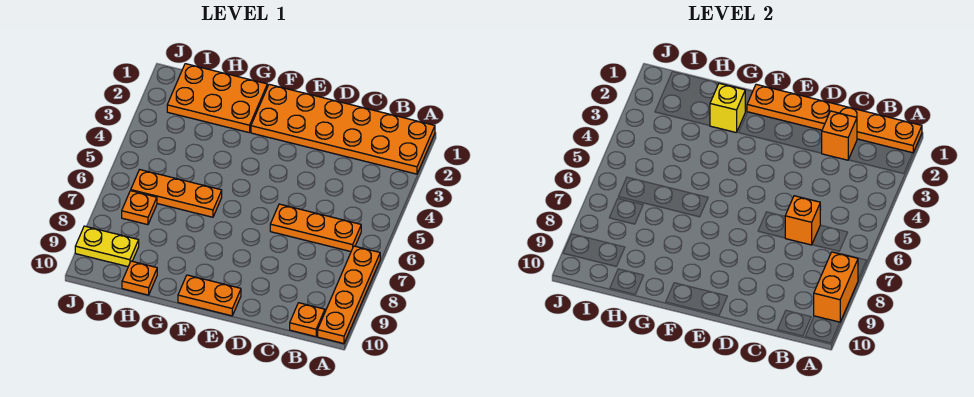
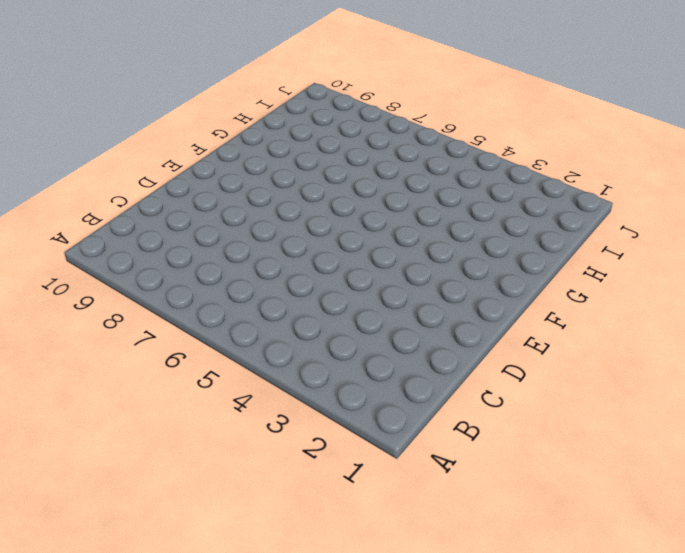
none -> orange plate A1:F2 level 1
none -> orange plate A7:A10 level 1
none -> orange plate B6:D6 level 1

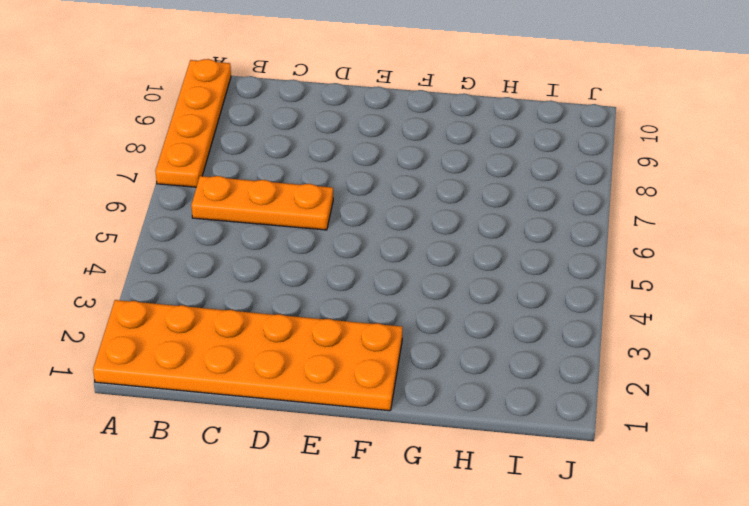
none -> orange plate B10 level 1
none -> orange plate E10:F10 level 1
none -> orange plate G1:I2 level 1

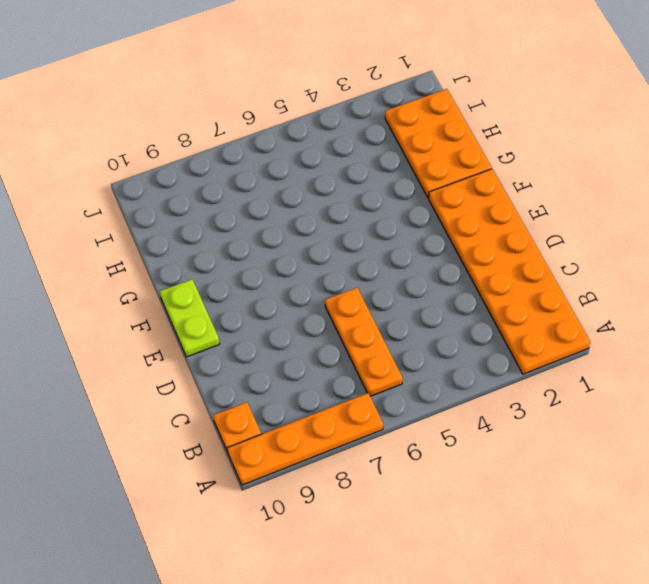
lime plate E10:F10 level 1 -> orange plate E10:F10 level 1
none -> orange plate G6:I6 level 1
none -> orange plate H10 level 1
none -> orange plate I7 level 1

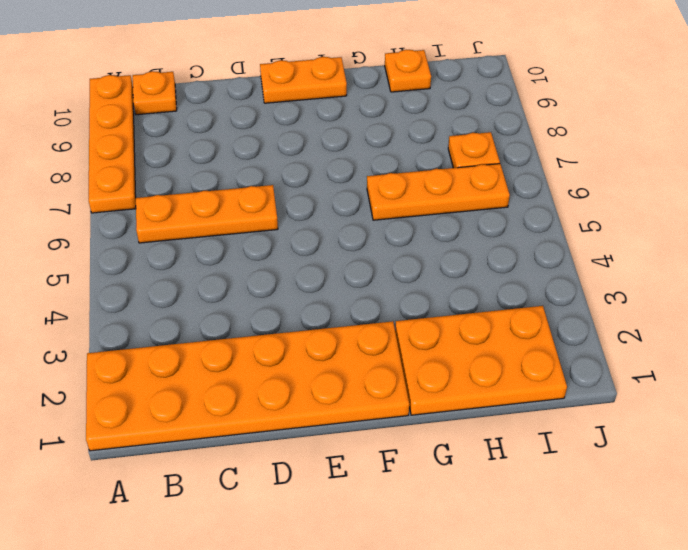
none -> yellow plate I9:J9 level 1
none -> orange plate A1:F1 level 2
none -> orange brick A8:A9 level 2

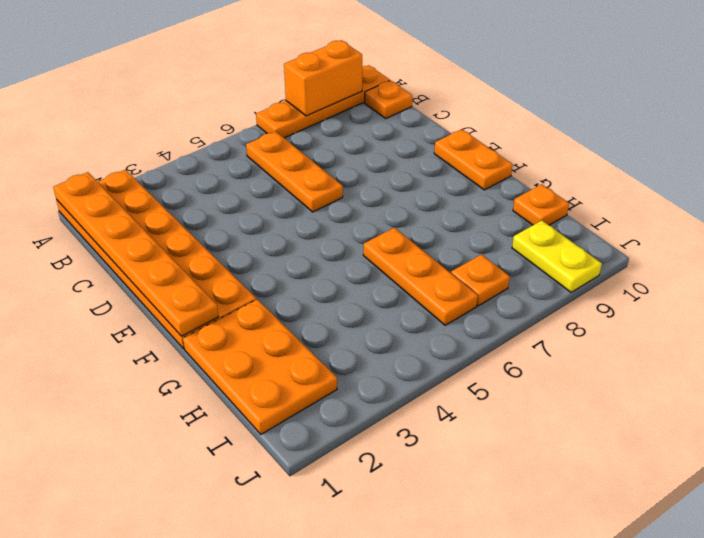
none -> orange brick C2 level 2
none -> orange brick C6 level 2
none -> yellow brick G2 level 2

